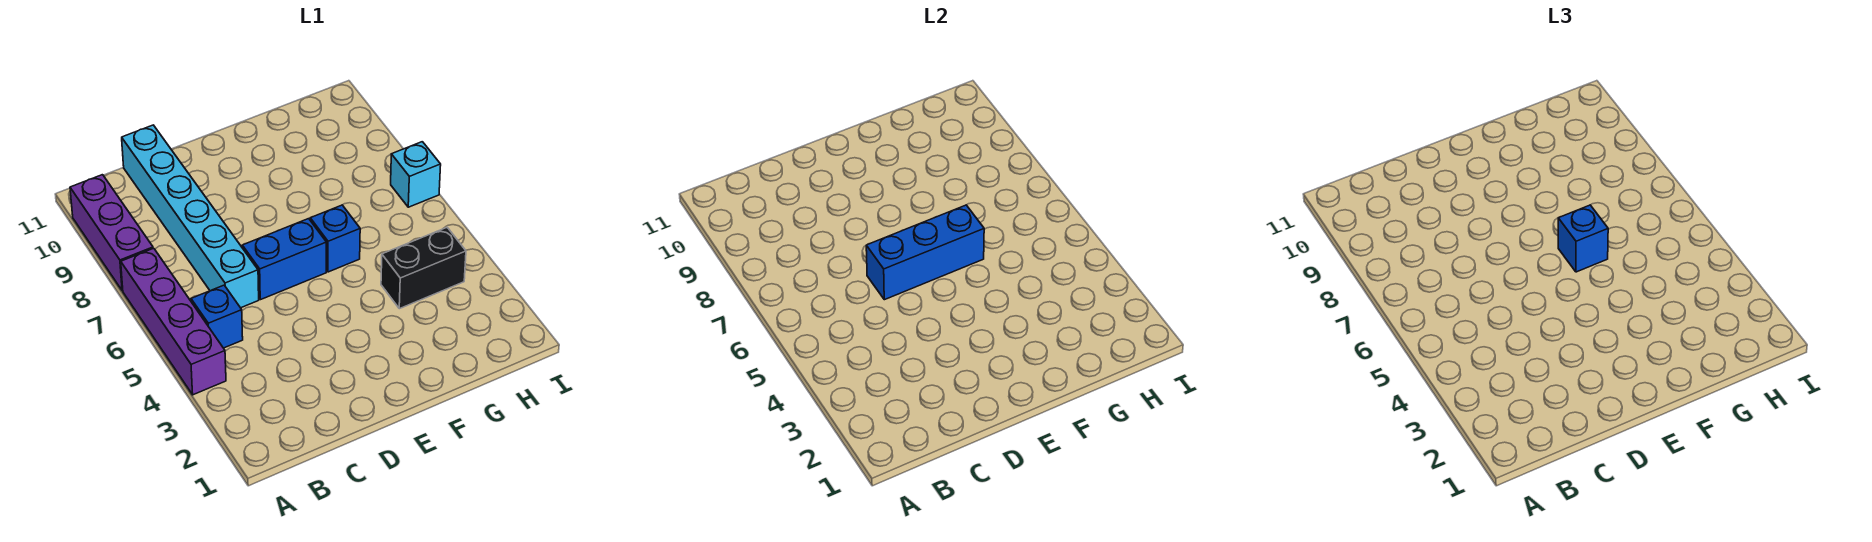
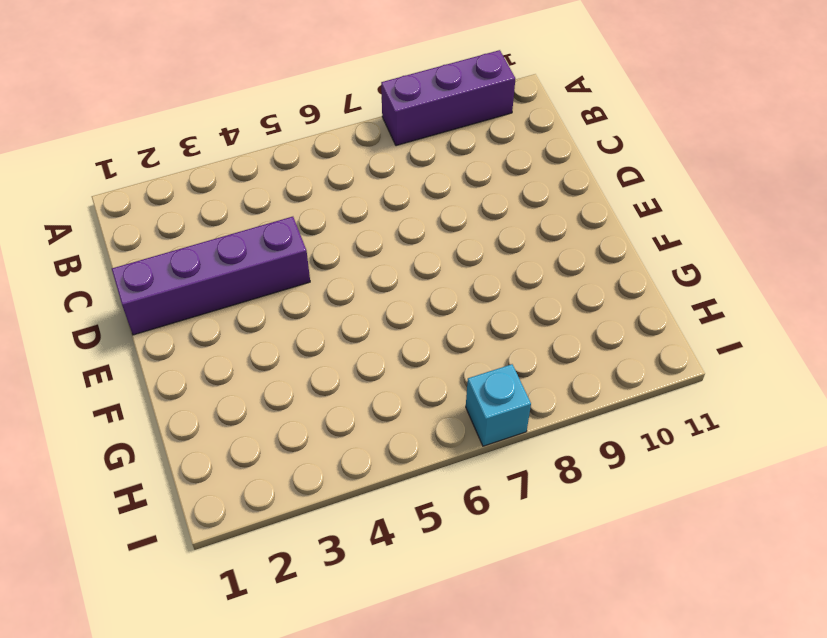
purple brick D1:D4 level 1 -> purple brick A4:A7 level 1
none -> blue brick B5 level 1
none -> cyan brick C6:C11 level 1

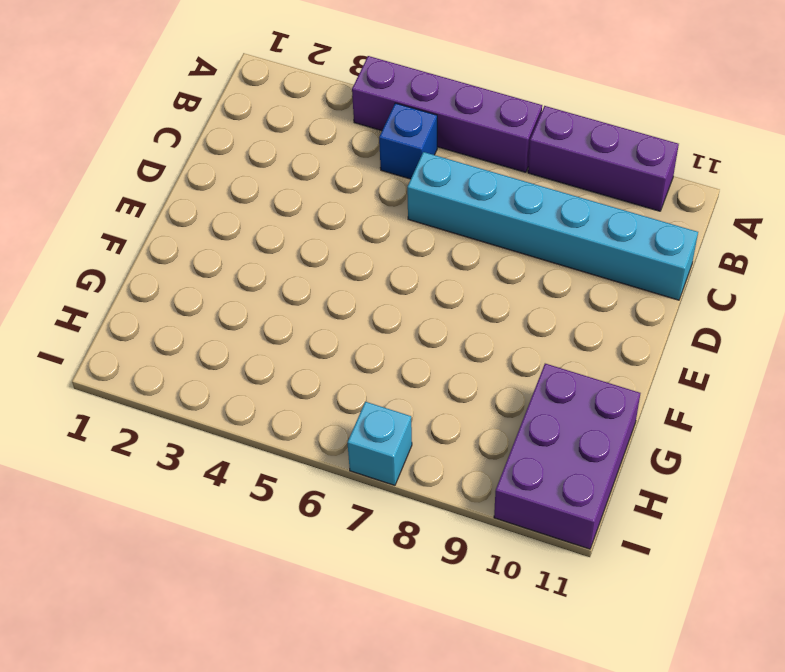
purple brick G10:I11 level 1 -> none
none -> blue brick D6:E6 level 1
none -> blue brick F6 level 1

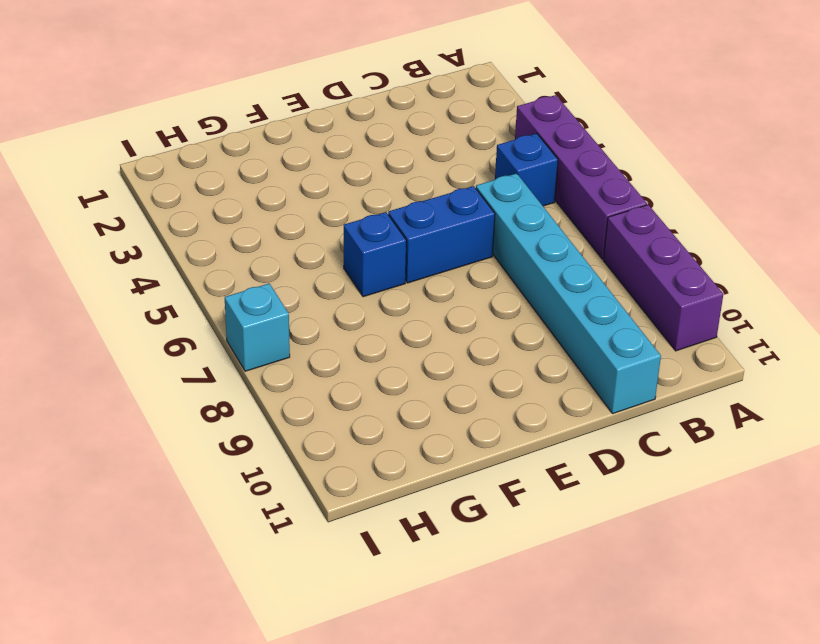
none -> black brick G4:H4 level 1
none -> blue brick D6:F6 level 2

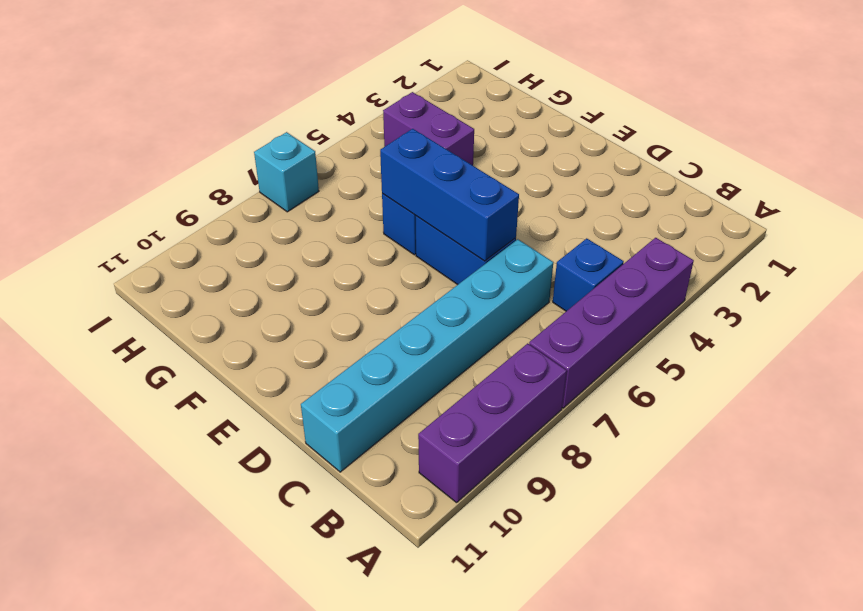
purple brick G4:H4 level 1 -> black brick G4:H4 level 1
none -> blue brick F6 level 3

